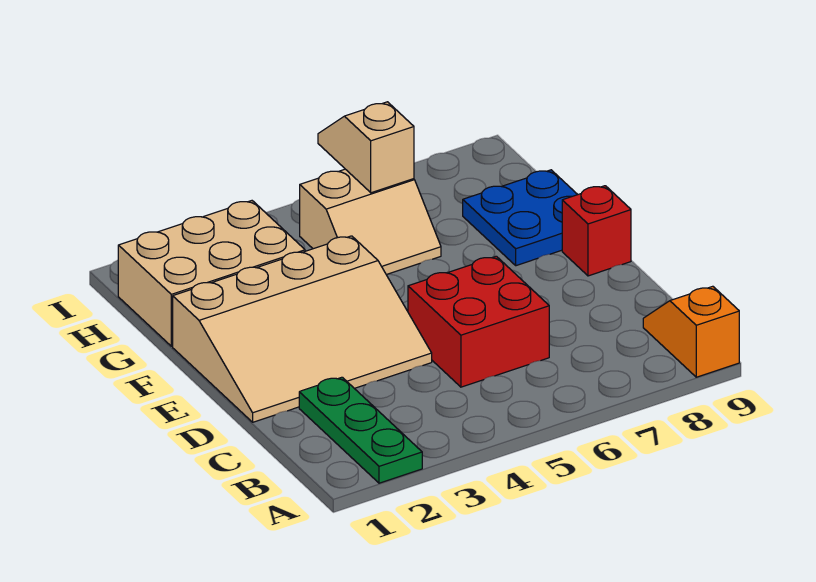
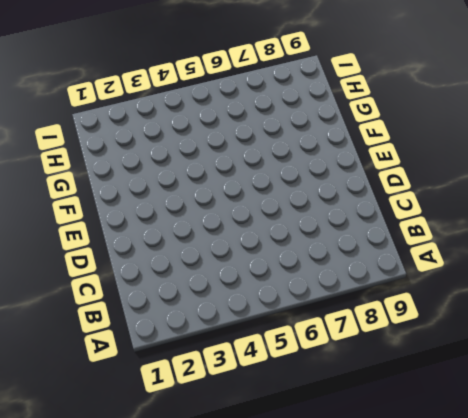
none -> green plate A2:C2 level 1
none -> orange slope A9:B9 level 1 top A

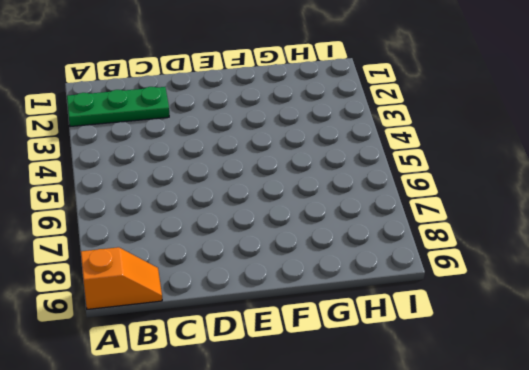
none -> red brick C5:D6 level 1
none -> tan slope D1:F4 level 1 top F

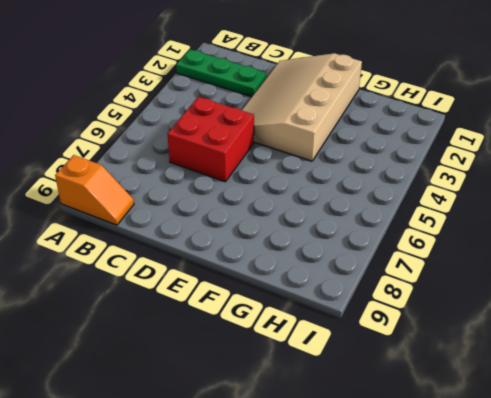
none -> red brick E9 level 1
none -> blue plate F8:G9 level 1

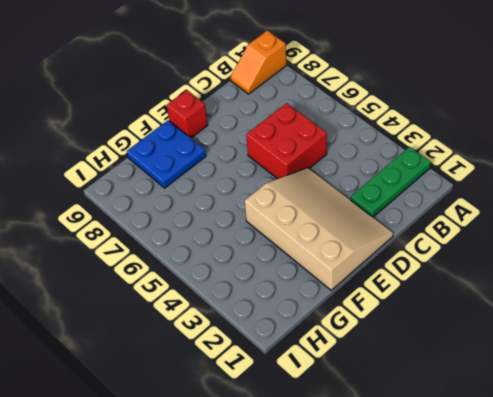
none -> tan brick G1:H3 level 1
none -> tan slope G5:H6 level 1 top H

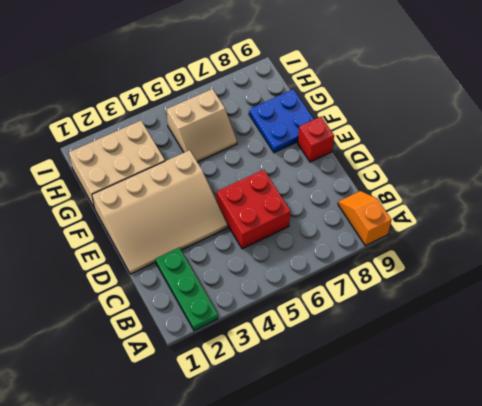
none -> tan slope H6:I6 level 2 top H

